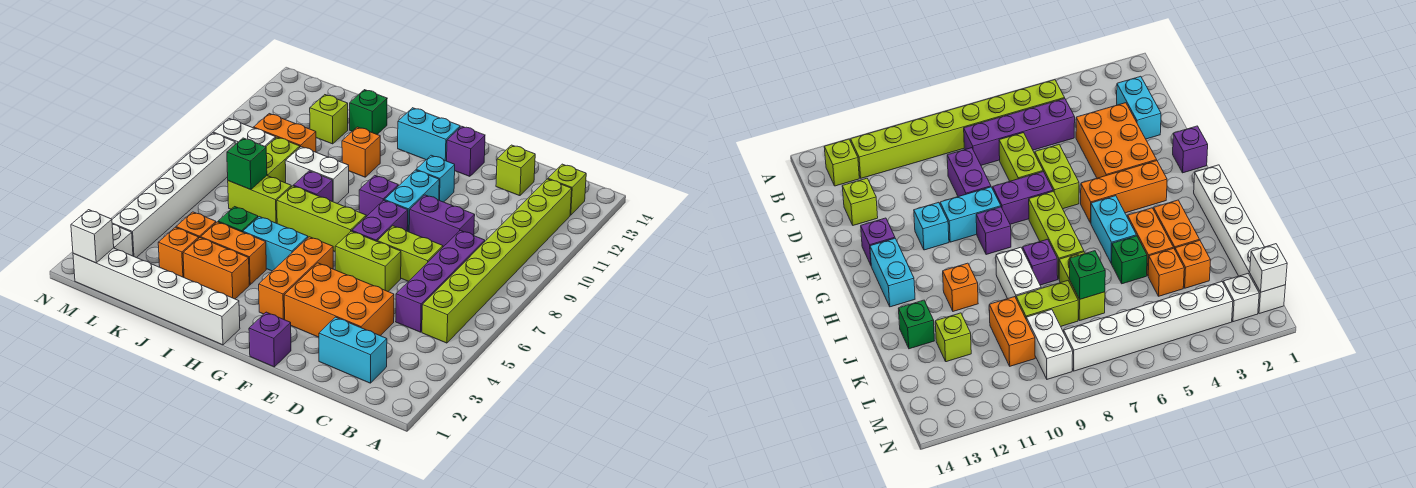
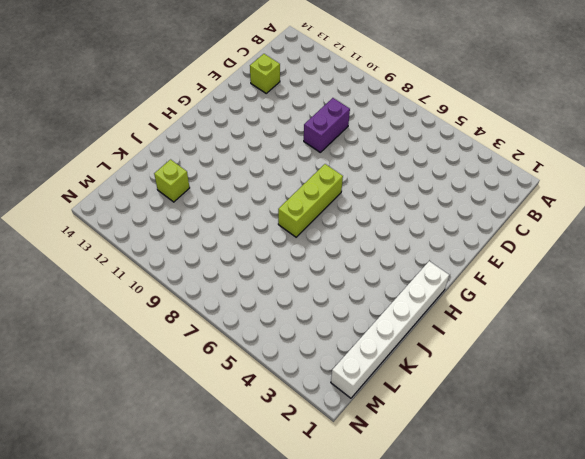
none -> lime brick B5:B12 level 1
none -> lime brick B13 level 1
none -> cyan brick C2:D2 level 1
none -> purple brick C5:C8 level 1

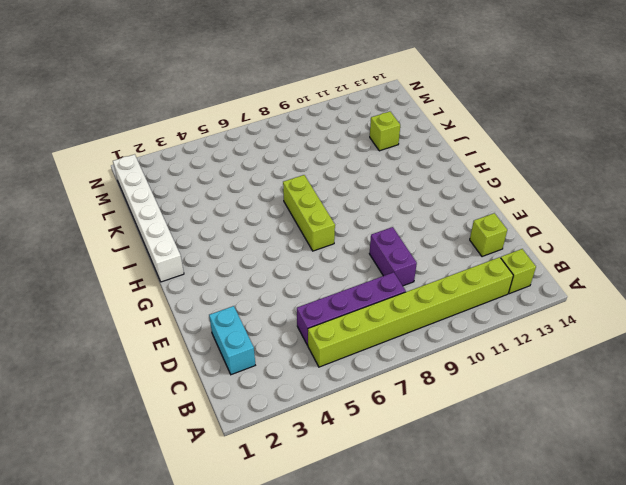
none -> orange brick D3:F4 level 1
none -> lime brick D7:E7 level 1
none -> lime brick E6:F6 level 1
none -> purple brick F1 level 1

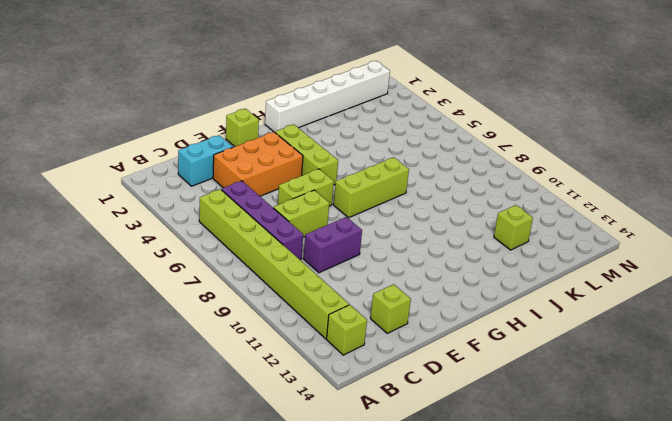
lime brick F1 level 1 -> purple brick F1 level 1
lime brick G3:G5 level 1 -> orange brick G3:G5 level 1
none -> purple brick F7:F8 level 1
none -> cyan brick F9:F10 level 1
none -> cyan brick F11 level 1
none -> purple brick F13 level 1

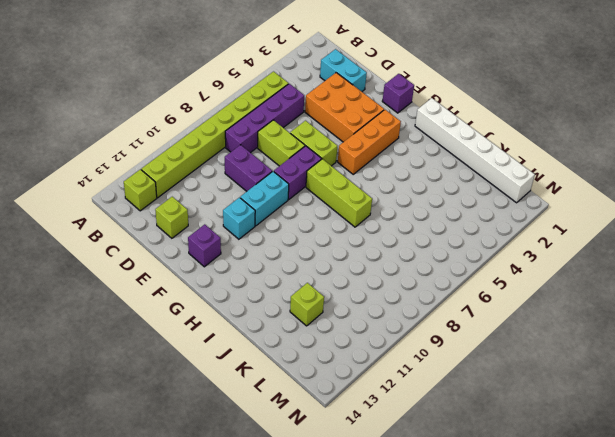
none -> purple brick G9 level 1
none -> cyan brick G13:H13 level 1
none -> cyan brick H5:I5 level 1
none -> orange brick I3:J3 level 1

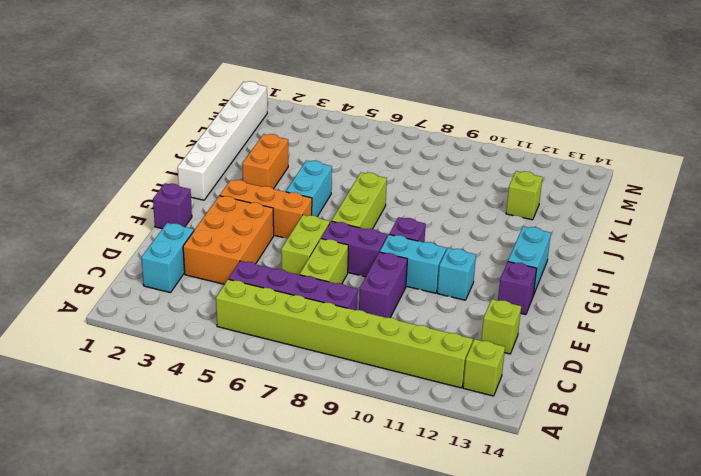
none -> orange brick I4:J4 level 1
none -> purple brick I8 level 1
none -> white brick I9:J9 level 1
none -> orange brick I11 level 1

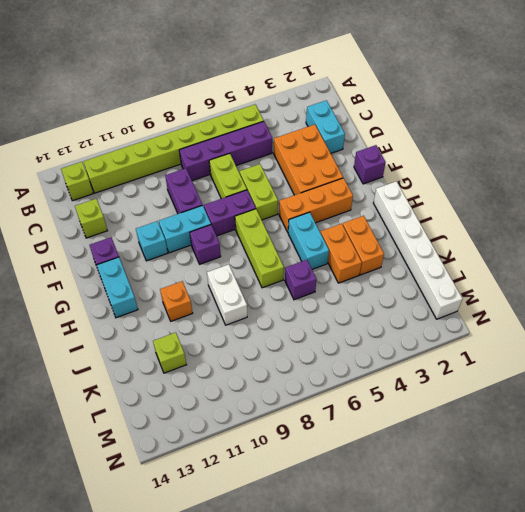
purple brick J6 level 1 -> purple brick I8 level 1
none -> green brick J5 level 1
none -> lime brick J7:K7 level 1
none -> green brick J13 level 1
none -> orange brick K3 level 1

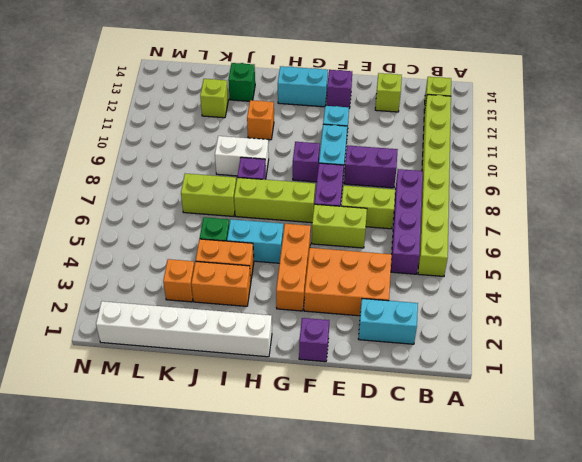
none -> orange brick K4 level 1
none -> lime brick K8:K9 level 1
none -> orange brick K10:L10 level 1
none -> white brick L9:M9 level 1

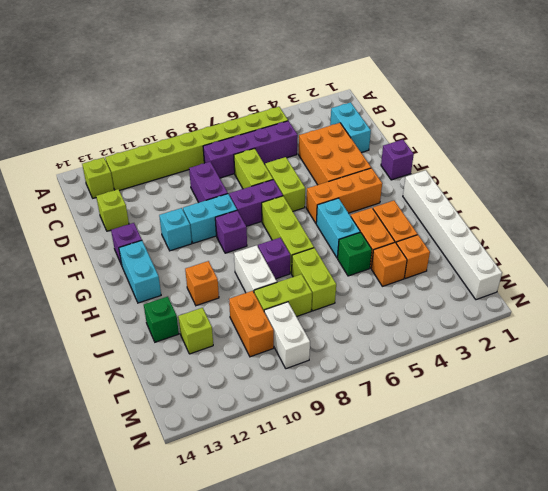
none -> white brick M2 level 1
none -> white brick M3:M8 level 1
none -> green brick K7 level 2
none -> white brick M1 level 2

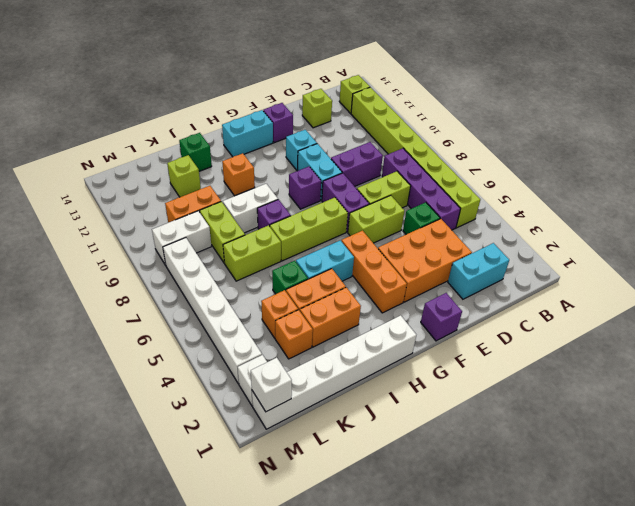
green brick D5 level 1 -> green brick K7 level 2

